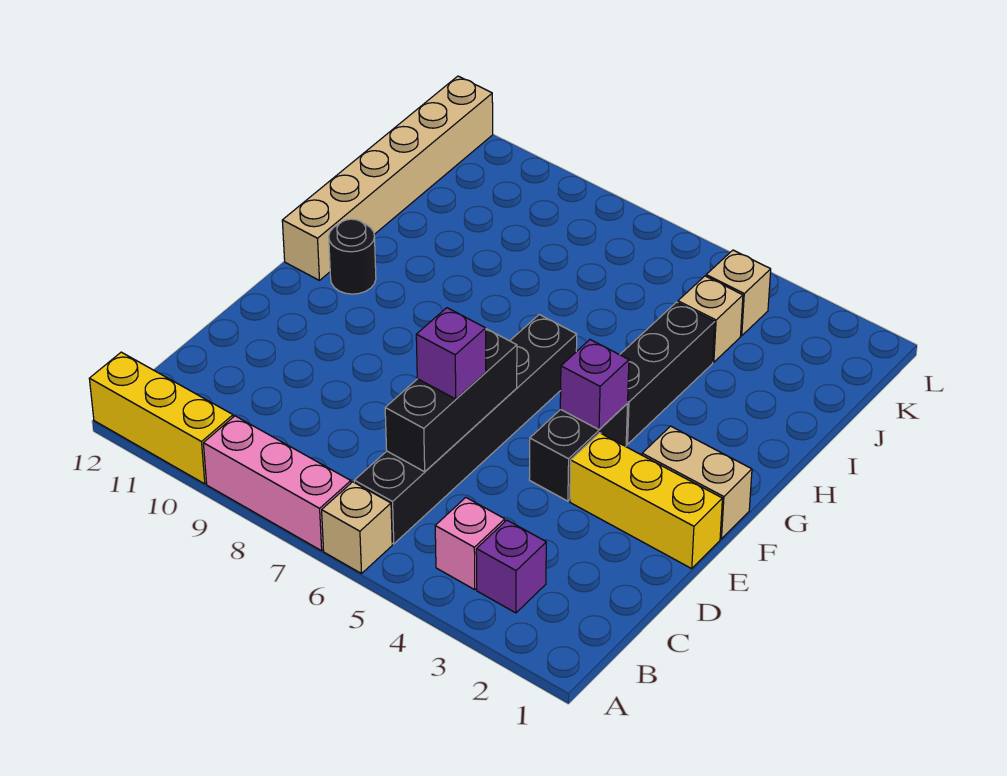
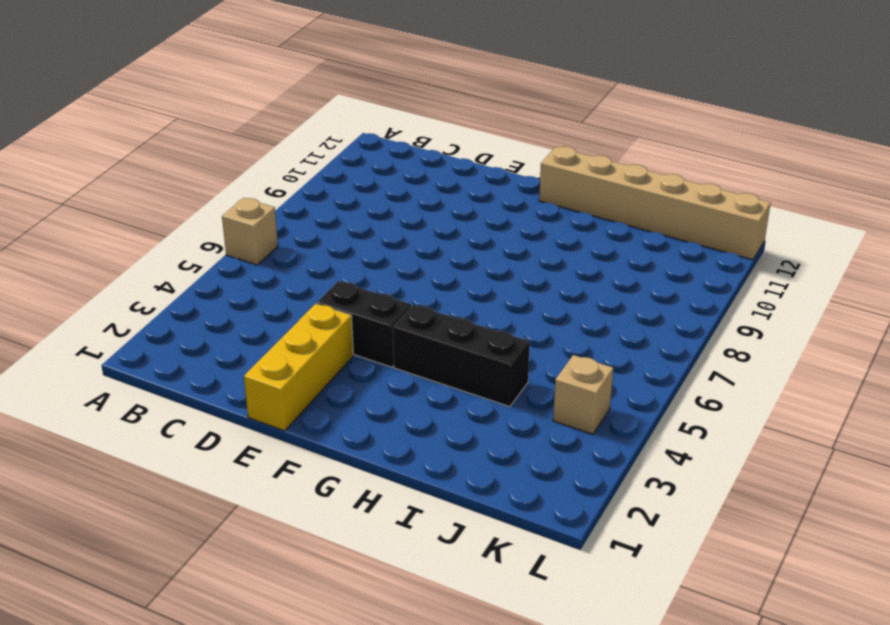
none -> pink brick A7:A9 level 1
none -> yellow brick A10:A12 level 1
none -> purple brick B3 level 1

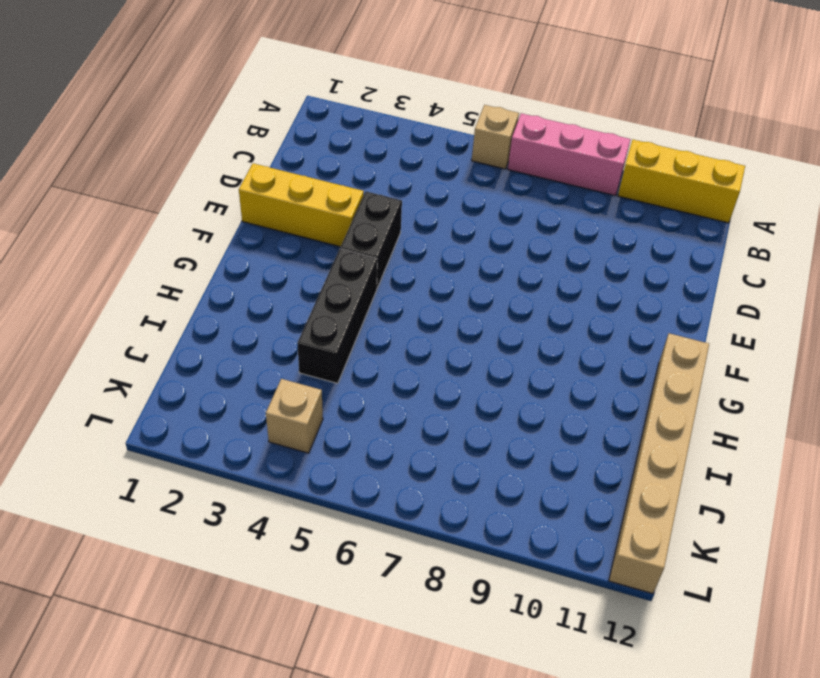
none -> purple brick B3 level 1
none -> pink brick B4 level 1
none -> black brick B6:G6 level 1

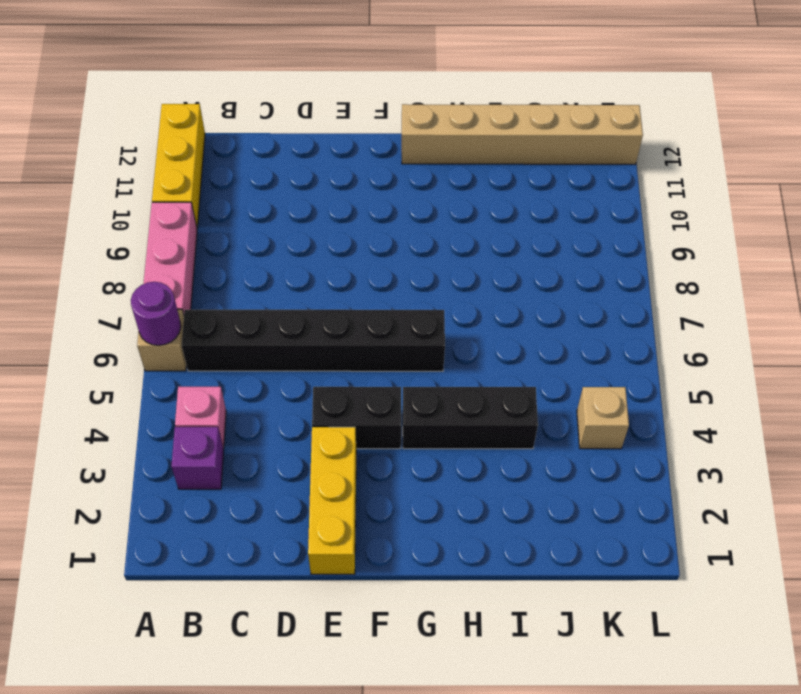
purple round brick A6 level 2 -> none
none -> tan brick F1:F2 level 1
none -> black round brick G11 level 1
none -> tan brick J4 level 1

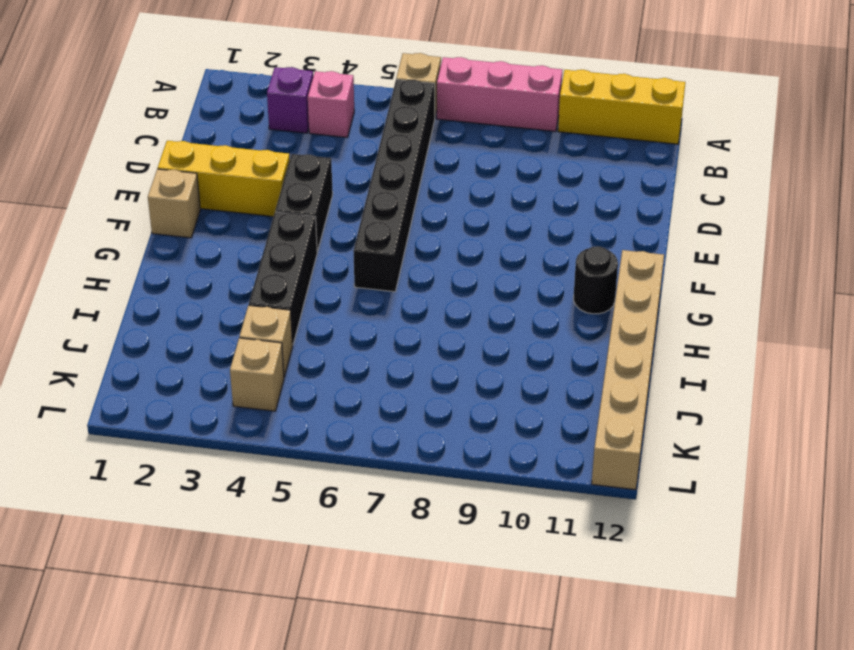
tan brick F1 level 1 -> tan brick F1:F2 level 1
none -> black brick C6:E6 level 2
none -> purple brick F4 level 2
none -> purple brick D6 level 3

